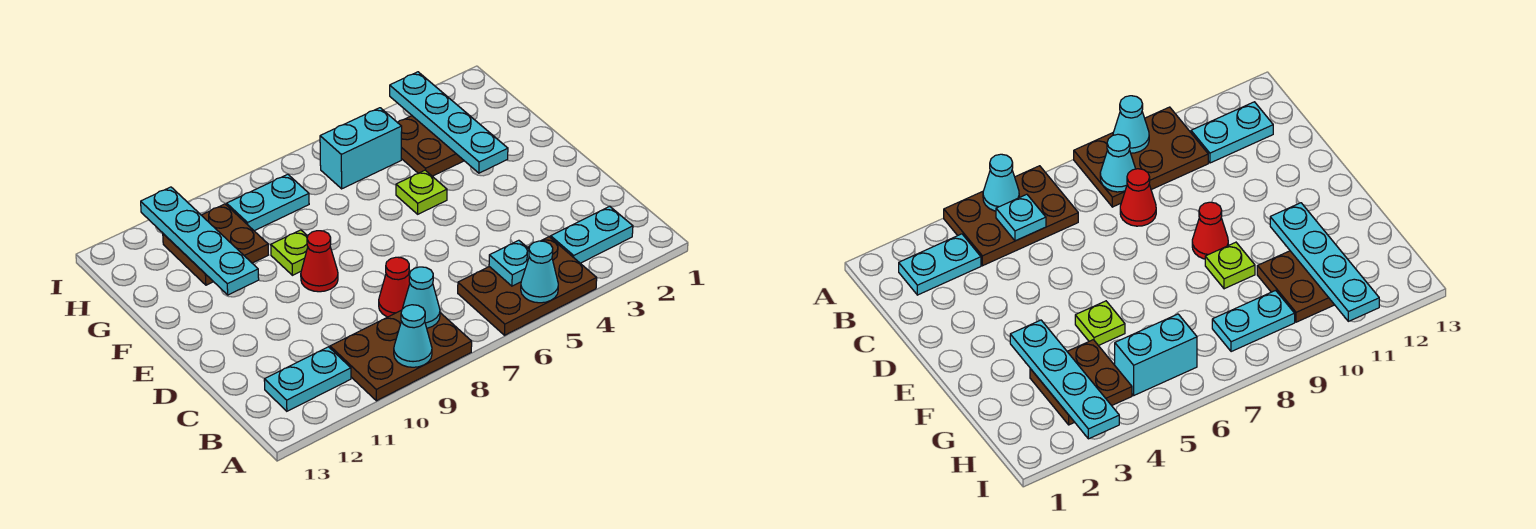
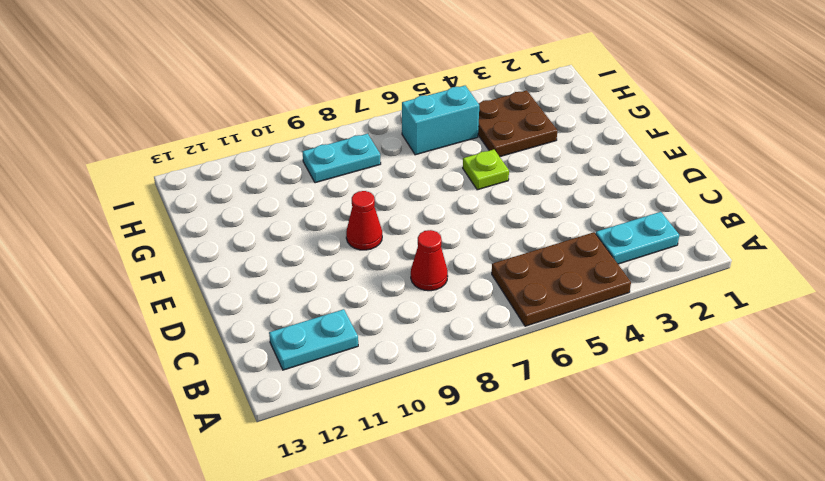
none -> brown plate A8:B10 level 1
none -> lime plate F9 level 1
none -> brown plate G10:H11 level 1

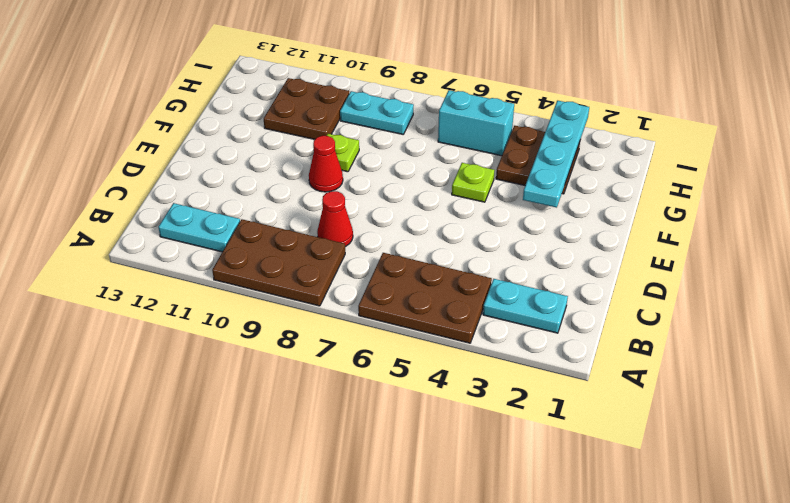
none -> cyan cone A5 level 2
none -> cyan cone A9 level 2
none -> cyan plate B5 level 2

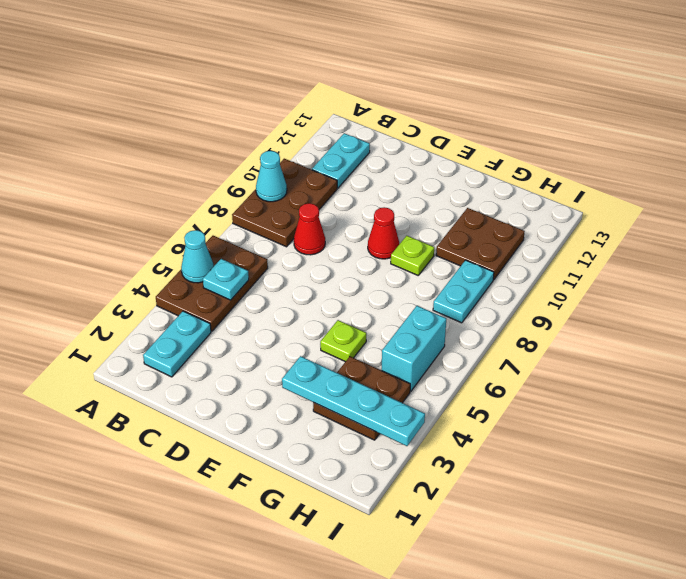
none -> cyan cone B8 level 2
none -> cyan plate F11:I11 level 2

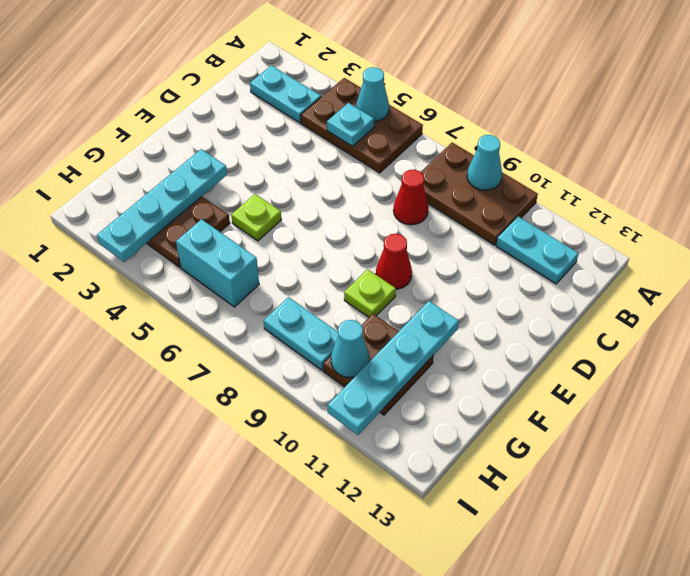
cyan cone H10 level 2 -> cyan cone B8 level 2

